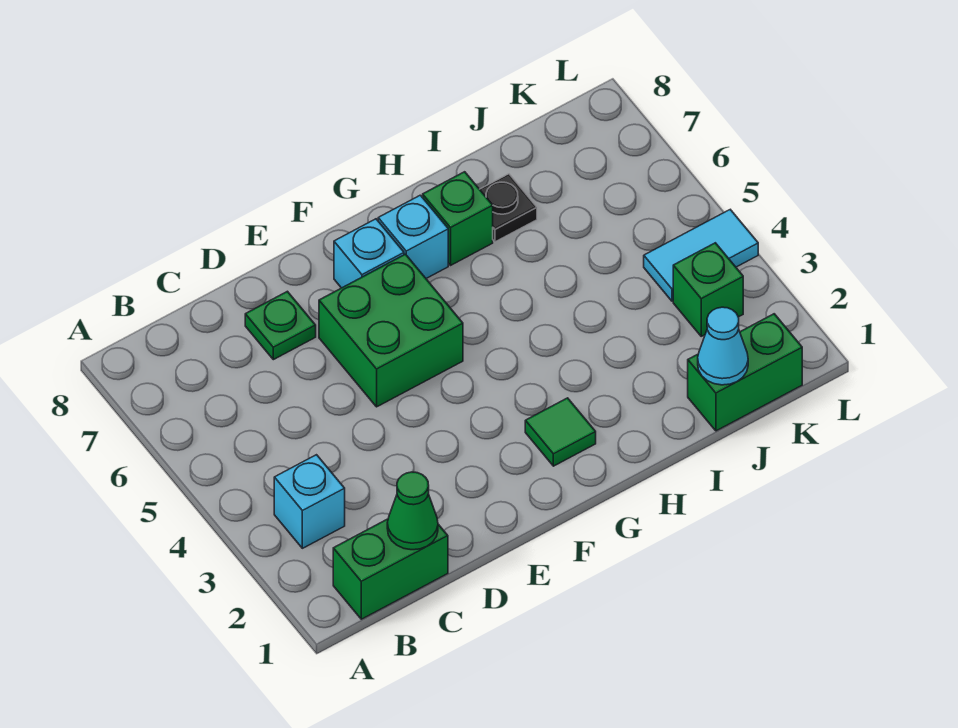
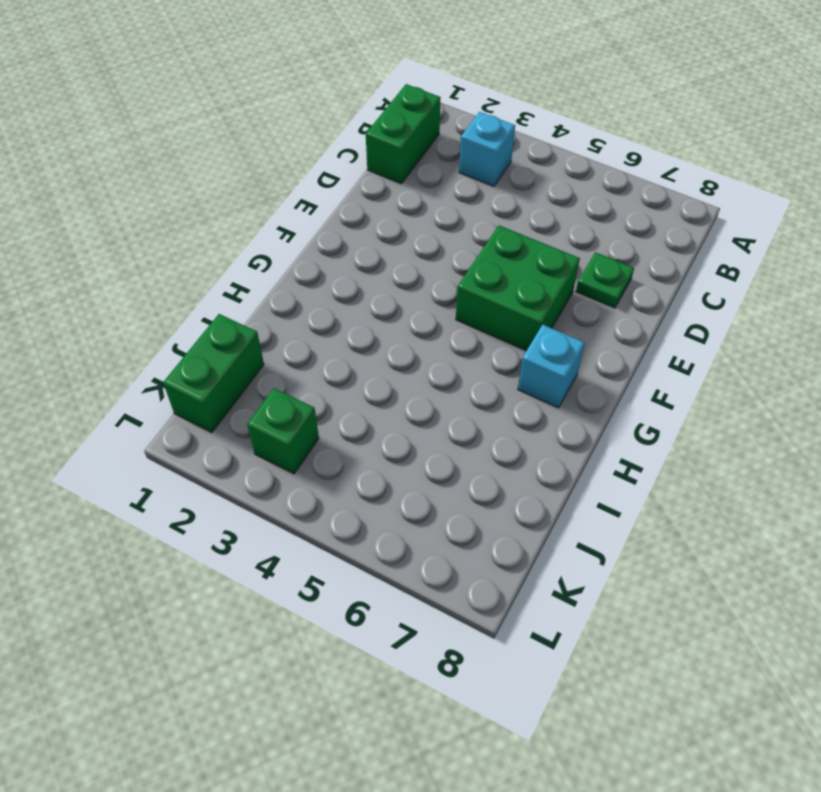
none -> cyan brick F7 level 1
none -> green tile G2 level 1
none -> green brick H7 level 1

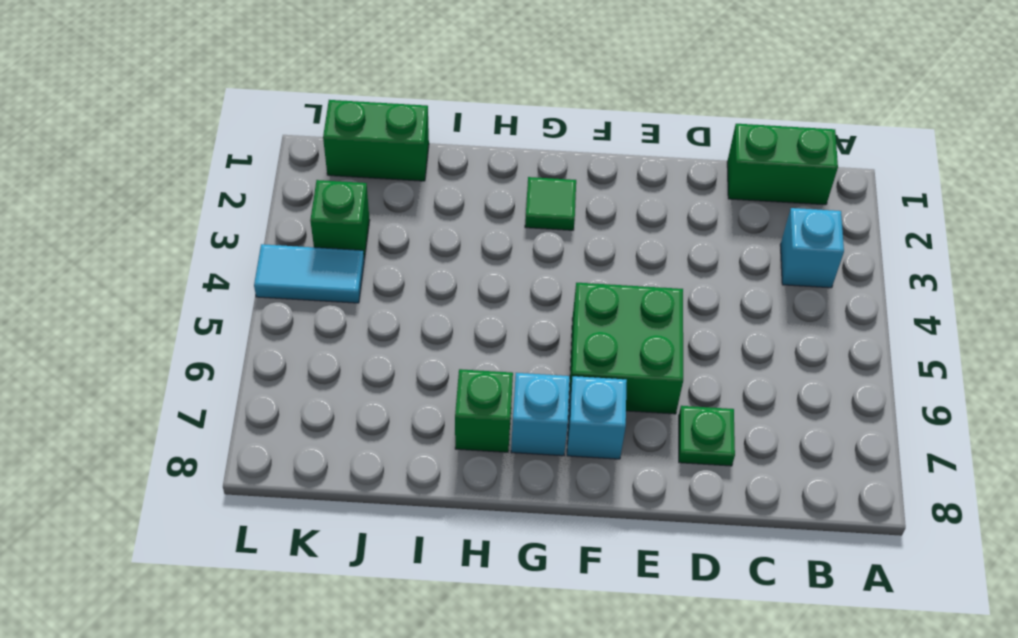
none -> black plate I7 level 1
none -> green cone C1 level 2
none -> cyan cone J1 level 2

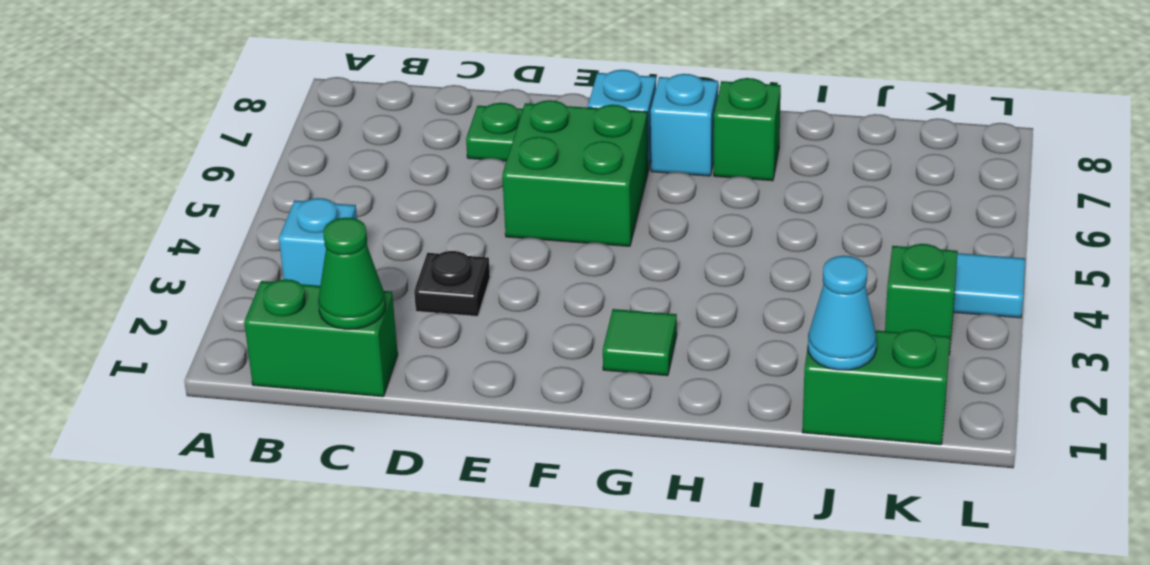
black plate D3 level 1 -> black plate I7 level 1

